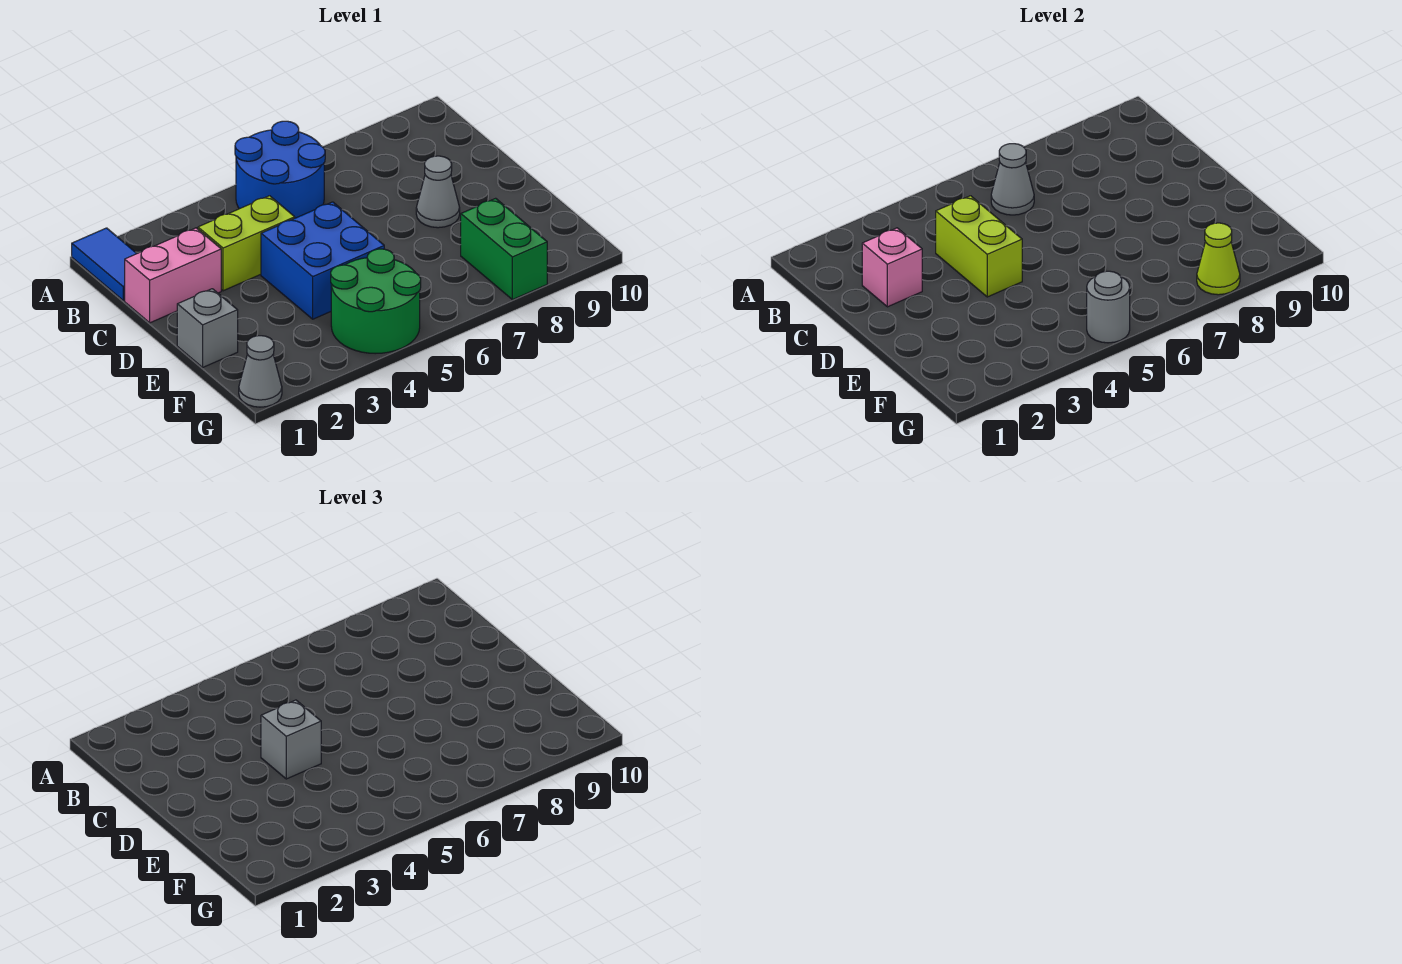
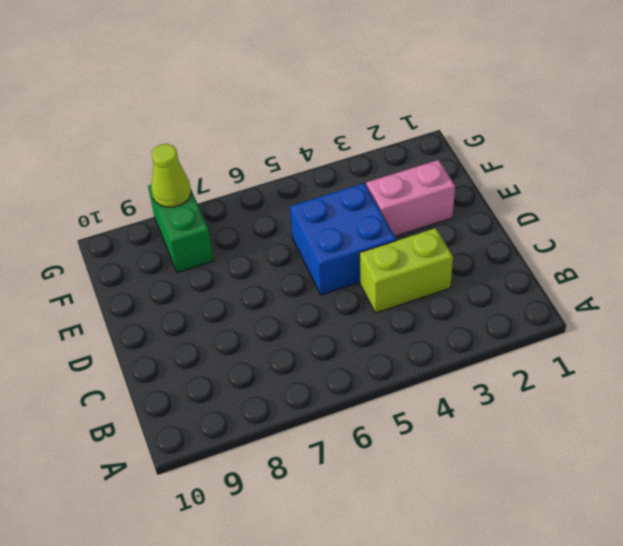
pink brick E2:E3 level 1 -> pink brick C1:C2 level 1
none -> blue tile A1:B1 level 1
none -> blue round brick A5:B6 level 1
none -> grey cone D8 level 1

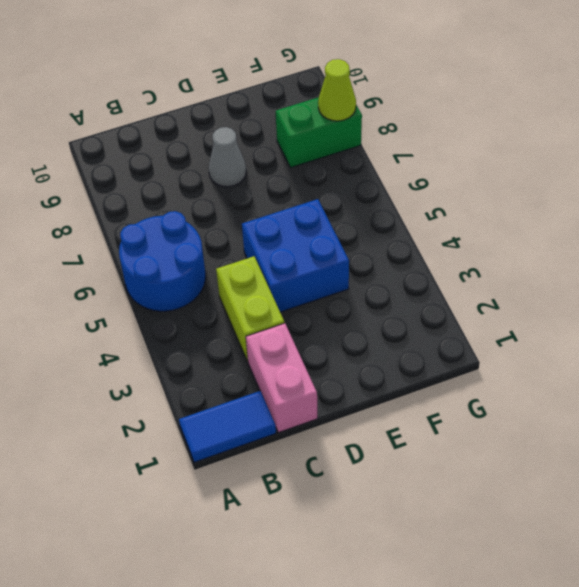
none -> grey brick E1 level 1
none -> green round brick F4:G5 level 1
none -> grey cone G1 level 1

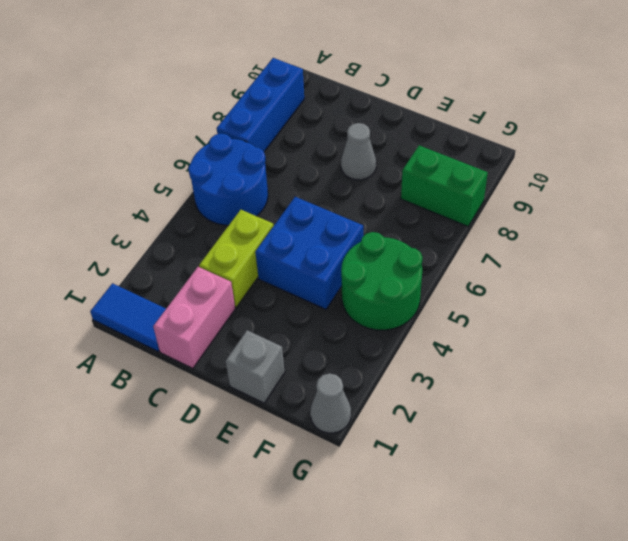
blue brick A7:A9 level 1 -> none
none -> grey cone B6 level 2
none -> pink brick C2 level 2
none -> lime brick C4:D4 level 2

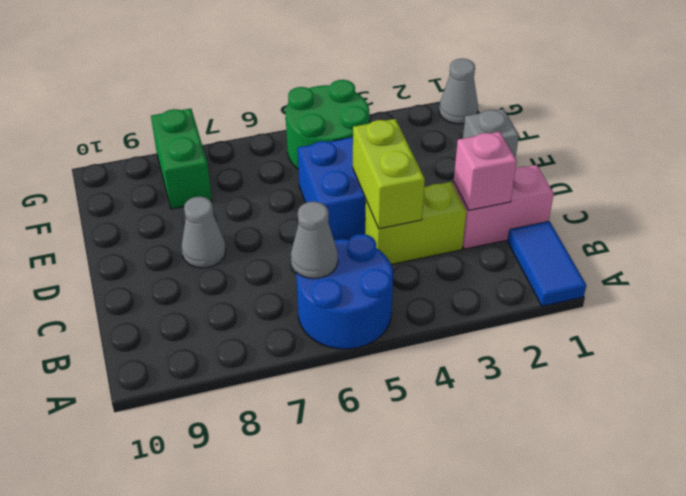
none -> grey round brick G5 level 2
none -> lime cone G8 level 2
none -> grey brick D4 level 3

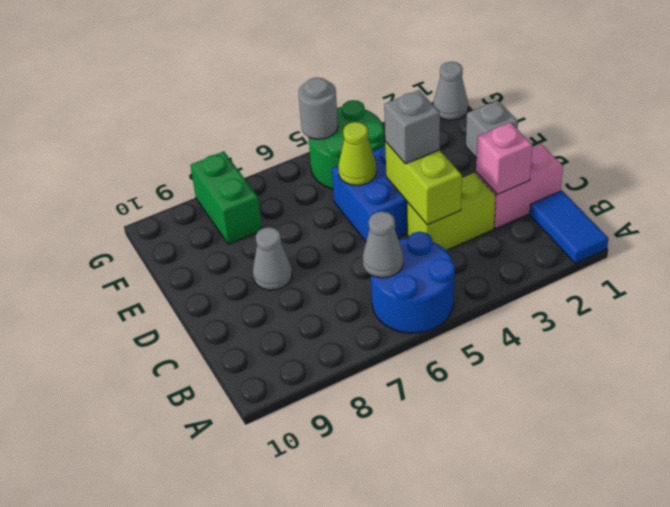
lime cone E5 level 2 -> lime cone G8 level 2

